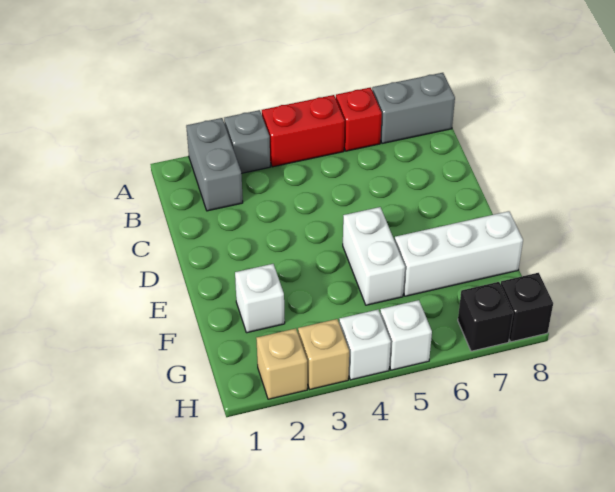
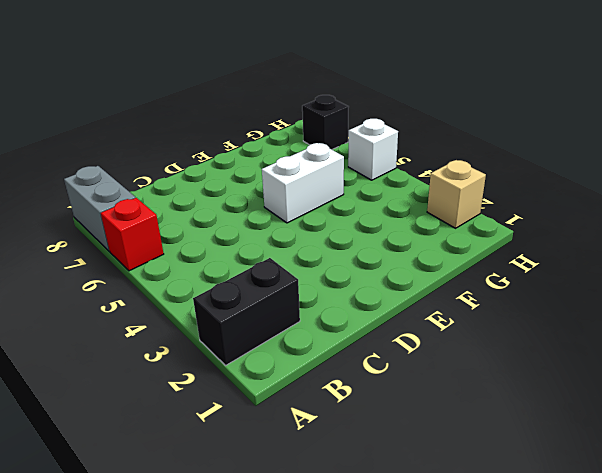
black brick A2:B2 level 1 -> grey brick A2:B2 level 1
none -> grey brick A3 level 1
none -> red brick A4:A5 level 1
none -> white brick F2 level 1

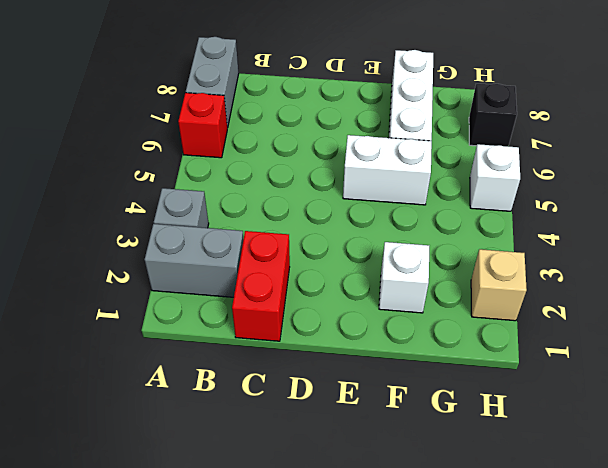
red brick C1:C2 level 1 -> red brick A4:A5 level 1
none -> tan brick H3 level 1
none -> white brick H4 level 1
none -> black brick H8 level 1

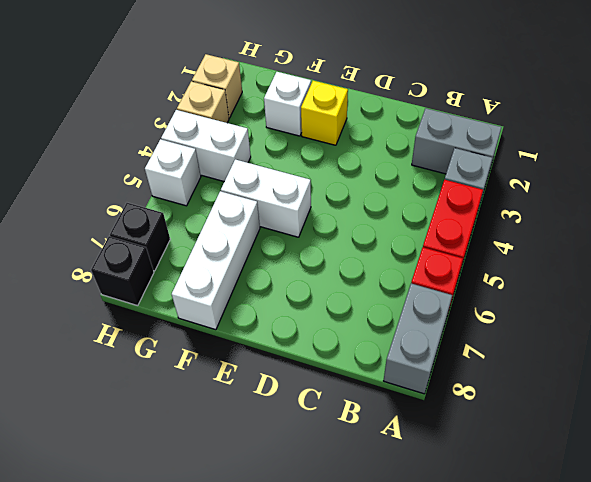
yellow brick E2 level 1 -> none
white brick G4:H4 level 1 -> white brick H4 level 1

